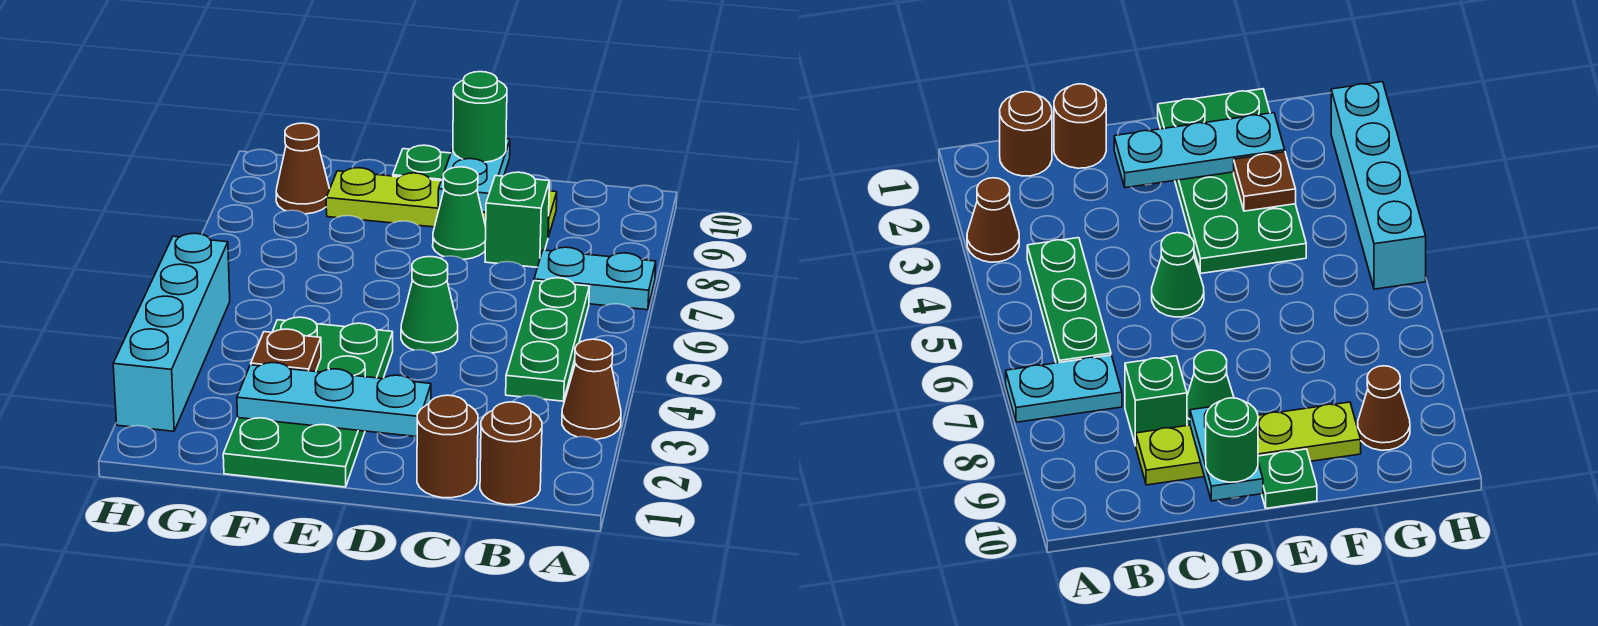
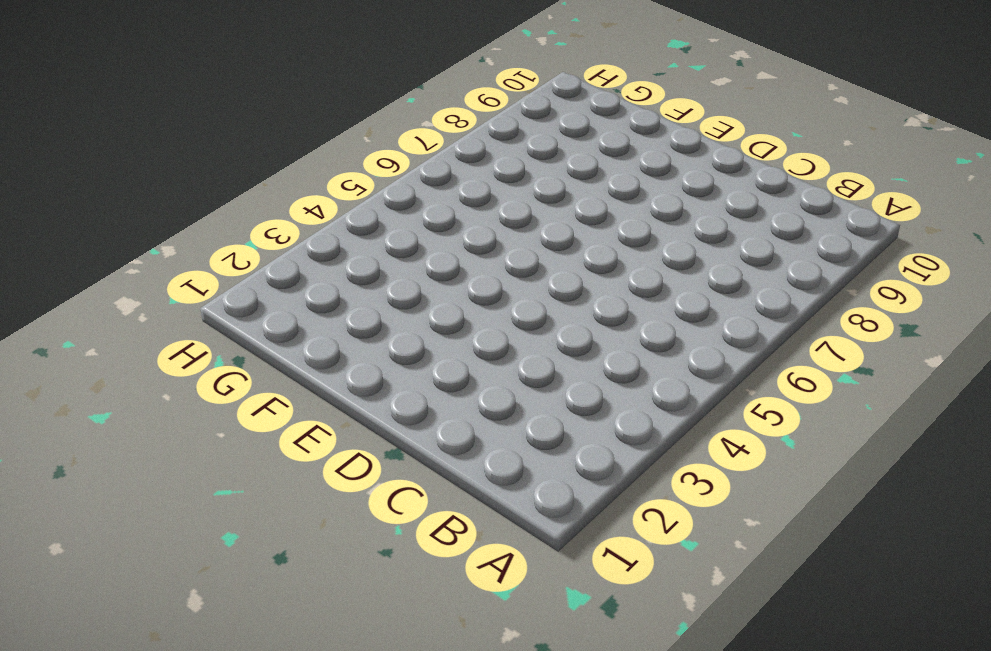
none -> brown cone A3 level 1
none -> cyan plate A7:B7 level 1
none -> brown round brick B1 level 1

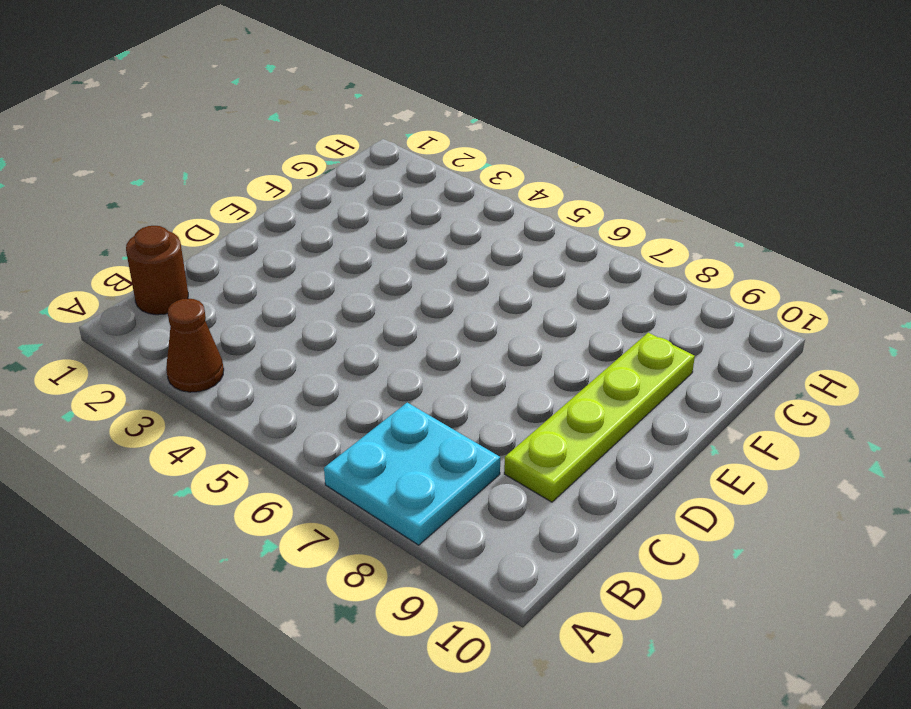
cyan plate A7:B8 level 1 -> cyan plate A7:B7 level 1
none -> green plate B4:B6 level 1
none -> brown round brick C1 level 1
none -> green brick C8 level 1

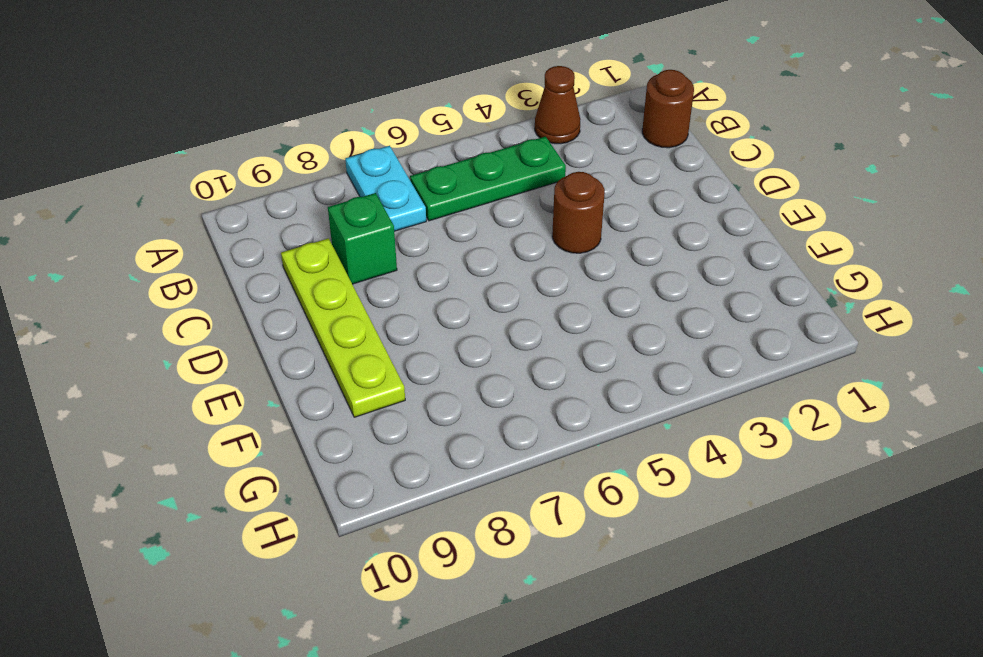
brown round brick D4 level 1 -> brown round brick C1 level 1
none -> green cone D5 level 1
none -> green cone D8 level 1
none -> green plate E1:F4 level 1

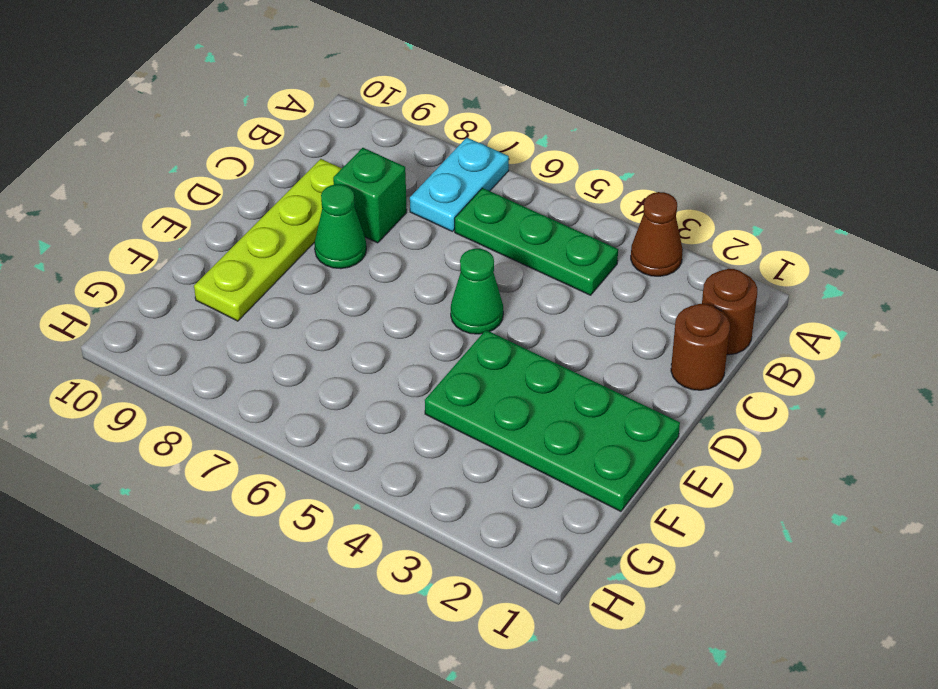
none -> green plate E10 level 1
none -> brown cone G9 level 1
none -> cyan brick H2:H5 level 1

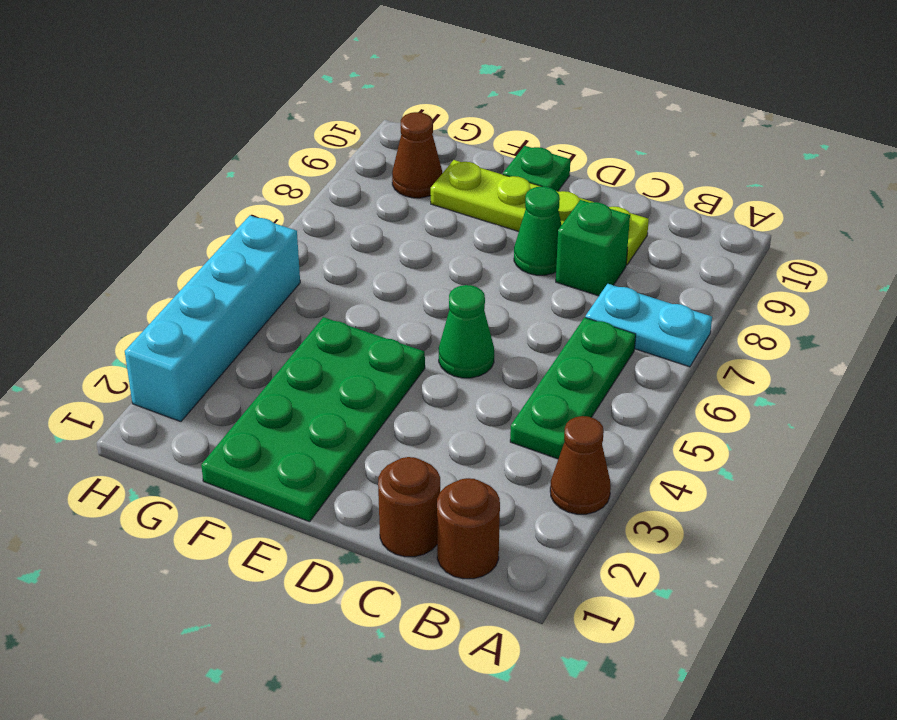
none -> cyan plate D2:F2 level 2
none -> cyan plate D9:D10 level 2
none -> brown plate F3 level 2

